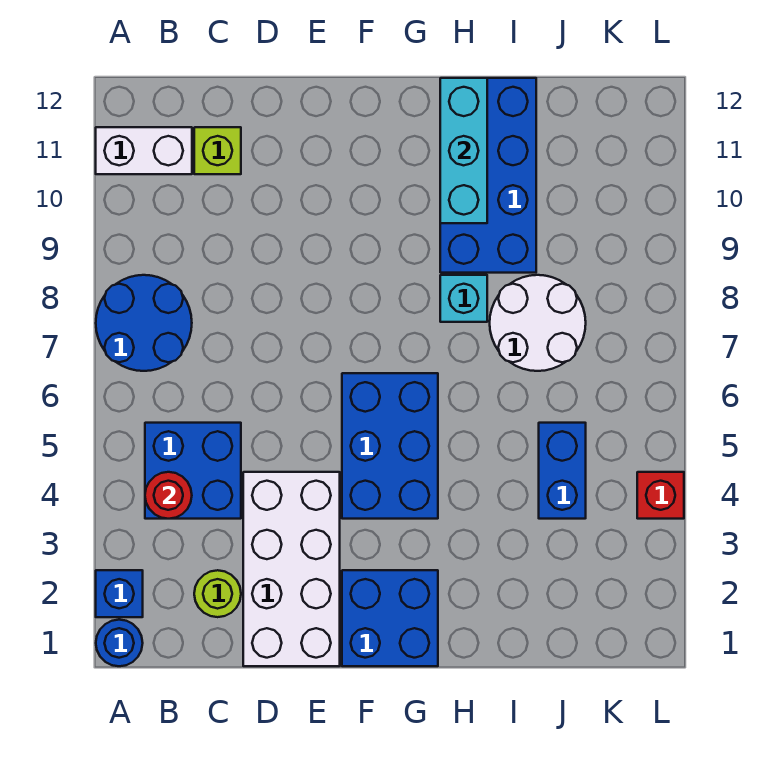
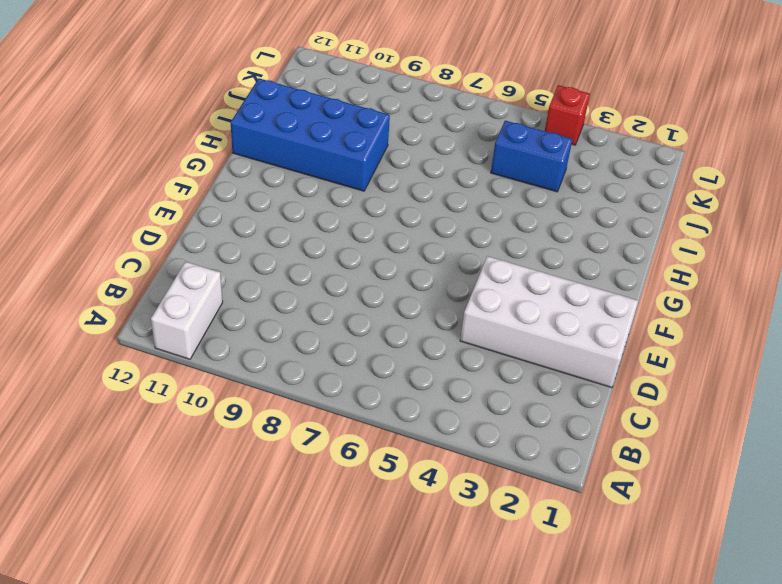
none -> blue round brick A1 level 1
none -> blue brick A2 level 1
none -> blue round brick A7:B8 level 1

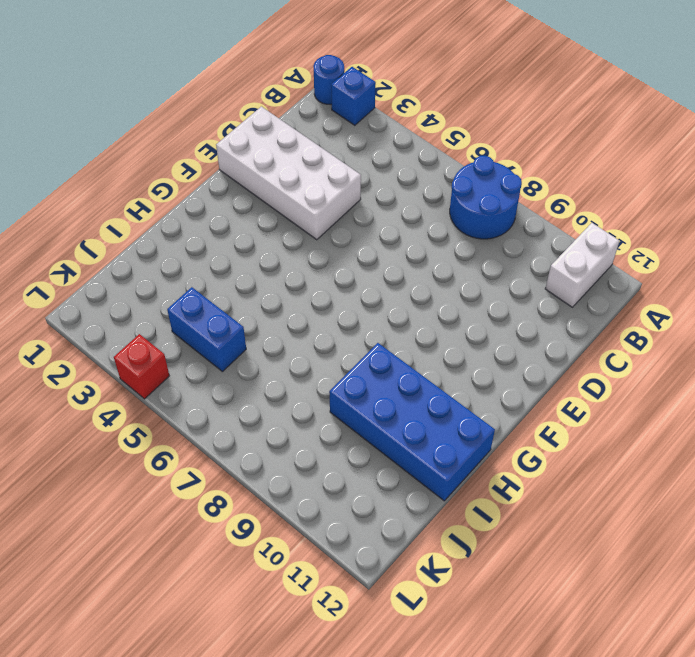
none -> blue brick B4:C5 level 1
none -> lime round brick C2 level 1
none -> lime brick C11 level 1

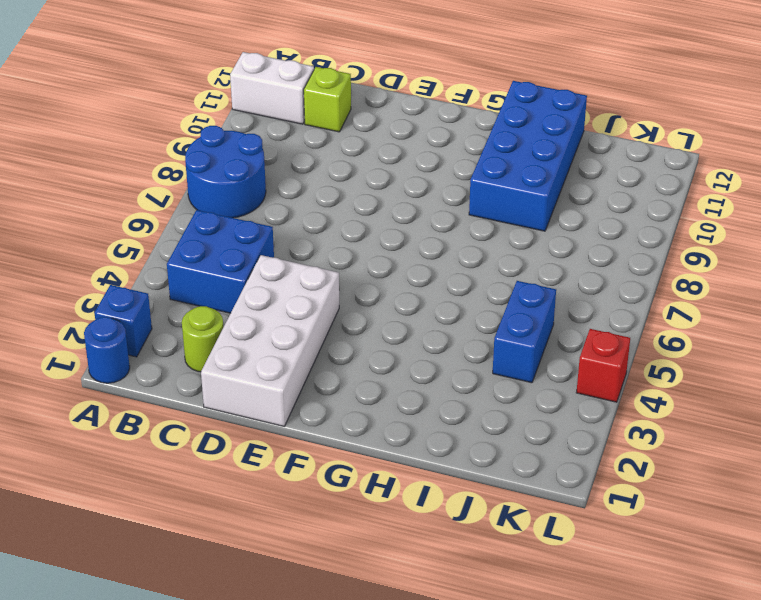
none -> blue brick F1:G2 level 1
none -> blue brick F4:G6 level 1
none -> cyan brick H8 level 1

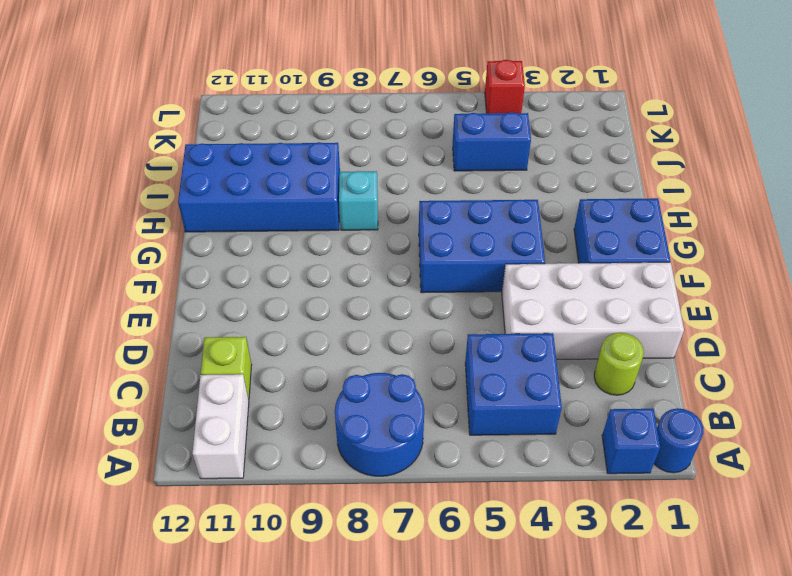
none -> white round brick I7:J8 level 1
none -> red round brick B4 level 2
none -> cyan brick H10:H12 level 2

